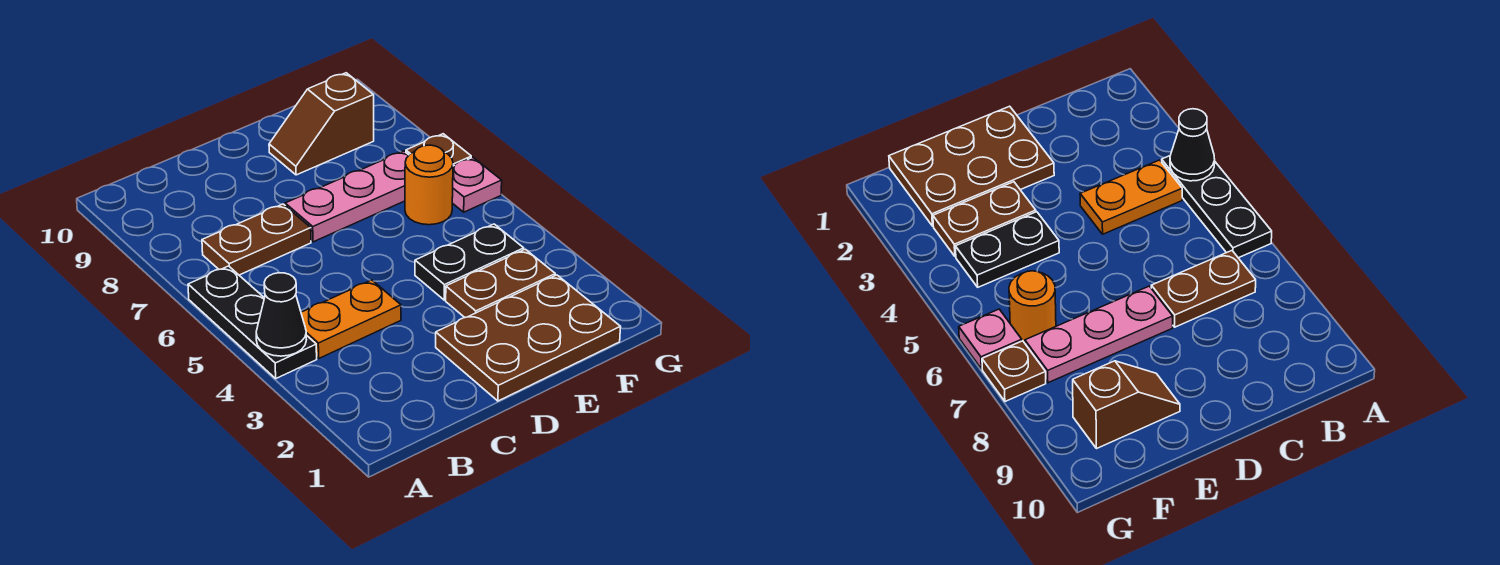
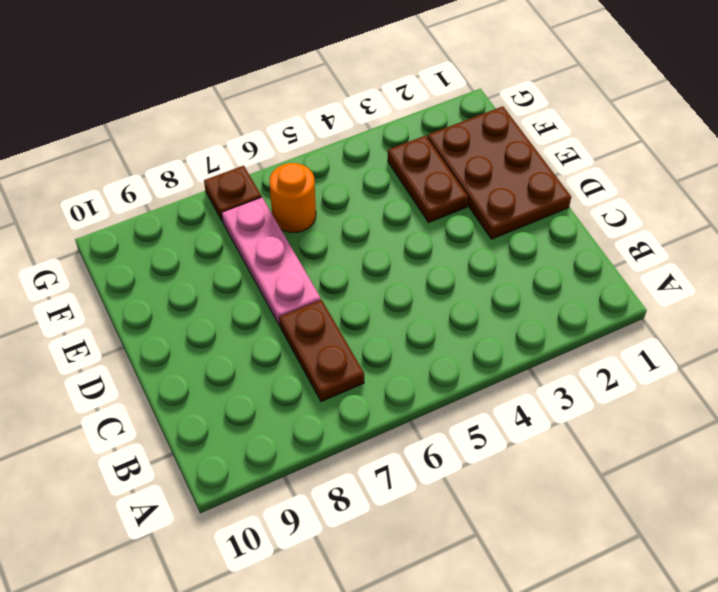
none -> black plate A4:A6 level 1
none -> orange plate B4:C4 level 1
none -> black plate E4:F4 level 1

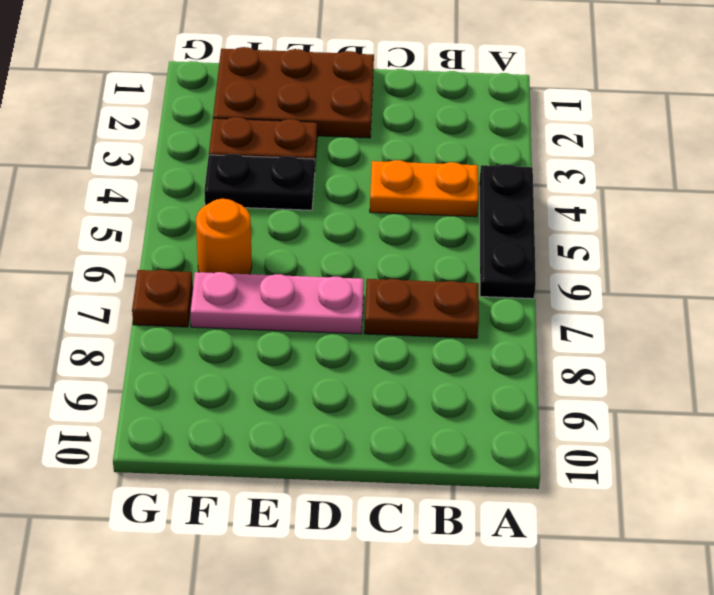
none -> brown slope E9:F9 level 1 top F
none -> pink plate G6 level 1
none -> black cone A4 level 2

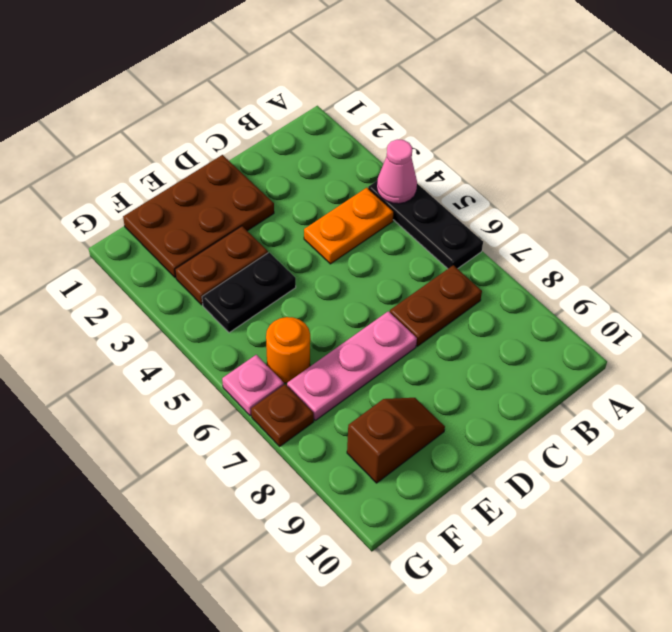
pink cone A4 level 2 -> black cone A4 level 2

